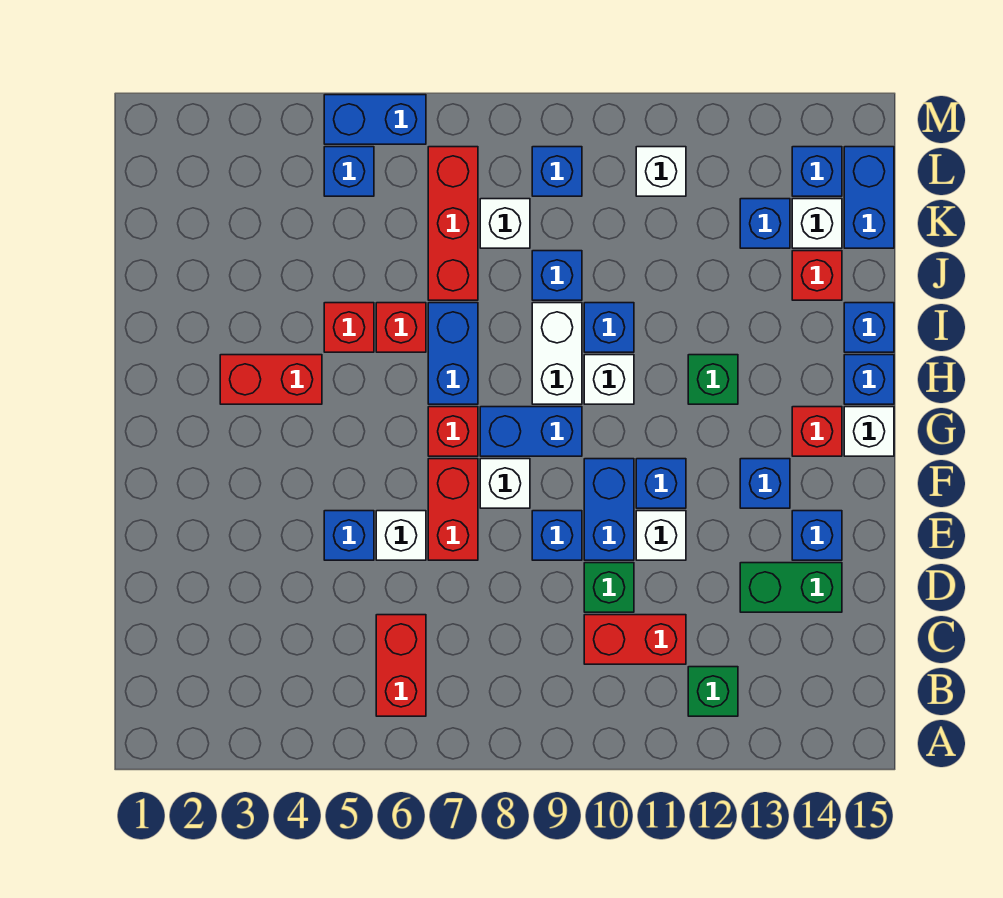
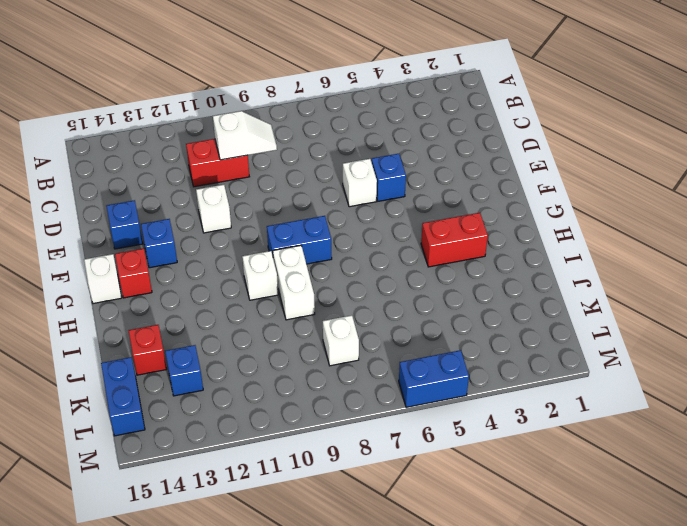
white slope C9:C10 level 2 top 10 -> none
none -> red brick B6:C6 level 1
none -> green brick B12 level 1
none -> green brick D10 level 1
none -> green brick D13:D14 level 1

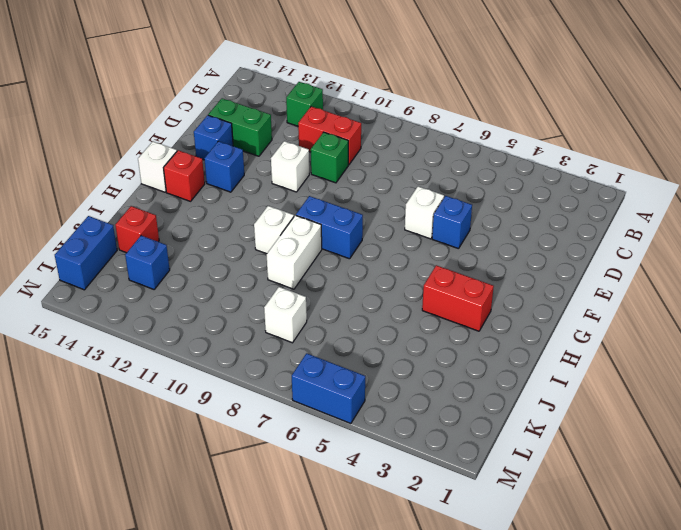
none -> red brick B6:C6 level 1
none -> red brick E7:F7 level 1
none -> blue brick E9 level 1
none -> blue brick E10:F10 level 1

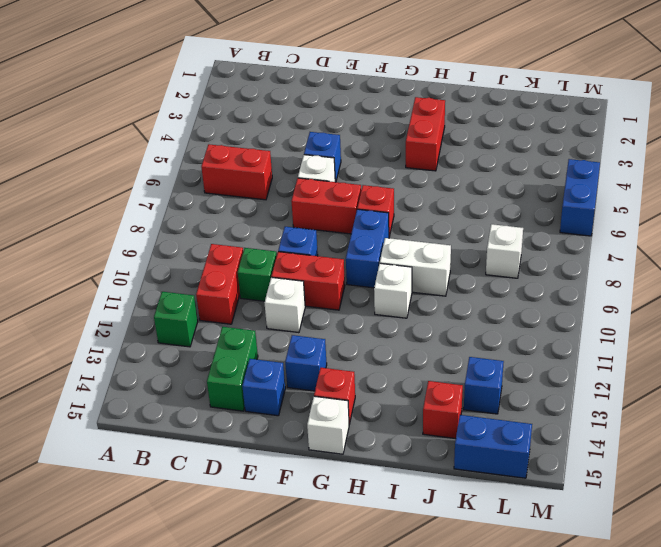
red brick E10:F10 level 1 -> blue brick E10:F10 level 1
none -> white brick F8 level 1
none -> blue brick F11 level 1
none -> blue brick H7:I7 level 1
none -> green brick H12 level 1

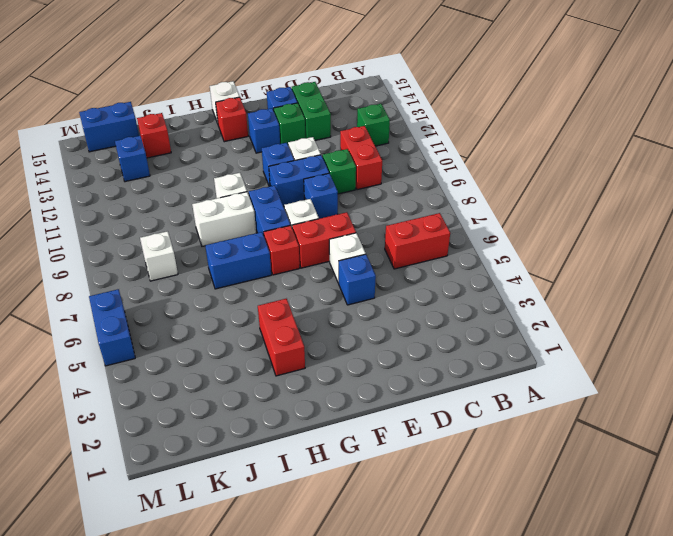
green brick E13 level 1 -> green brick H12 level 1
none -> blue brick H15 level 1
none -> red brick I5 level 1
none -> red brick I6 level 1
none -> blue brick I10 level 1

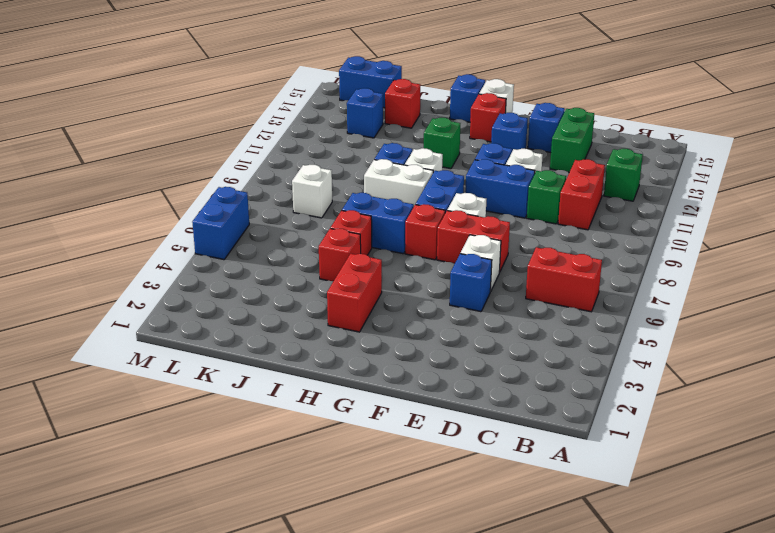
none -> blue brick E9 level 1
none -> blue brick I15 level 1
none -> red brick J7:L7 level 1
none -> blue brick J9 level 1

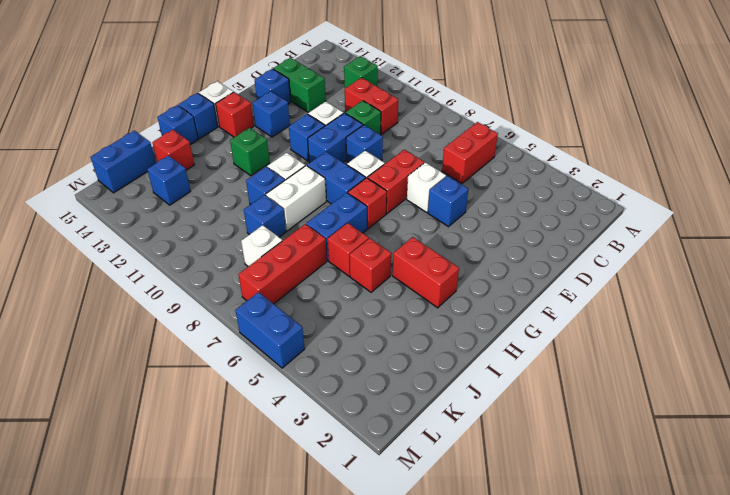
none -> white brick K14 level 1
none -> blue brick L5 level 1
none -> blue brick L9 level 1
none -> white brick L11 level 1

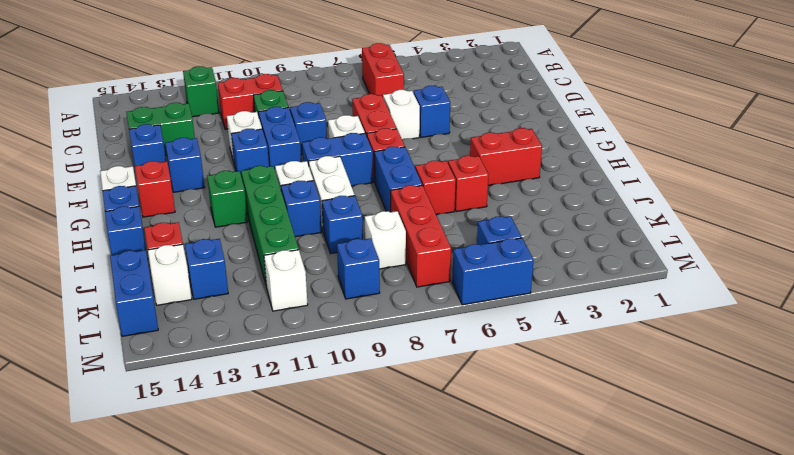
green brick H11:K11 level 1 -> none
none -> blue brick L14 level 1

